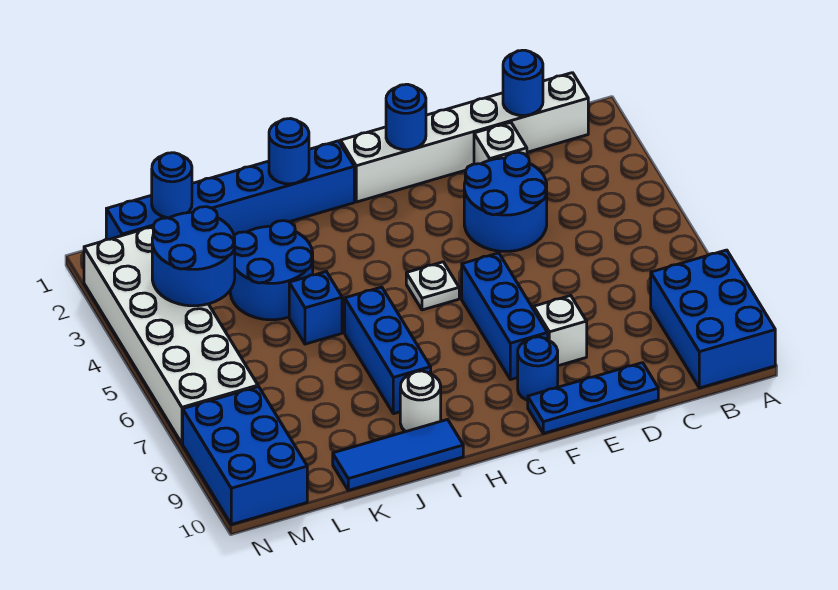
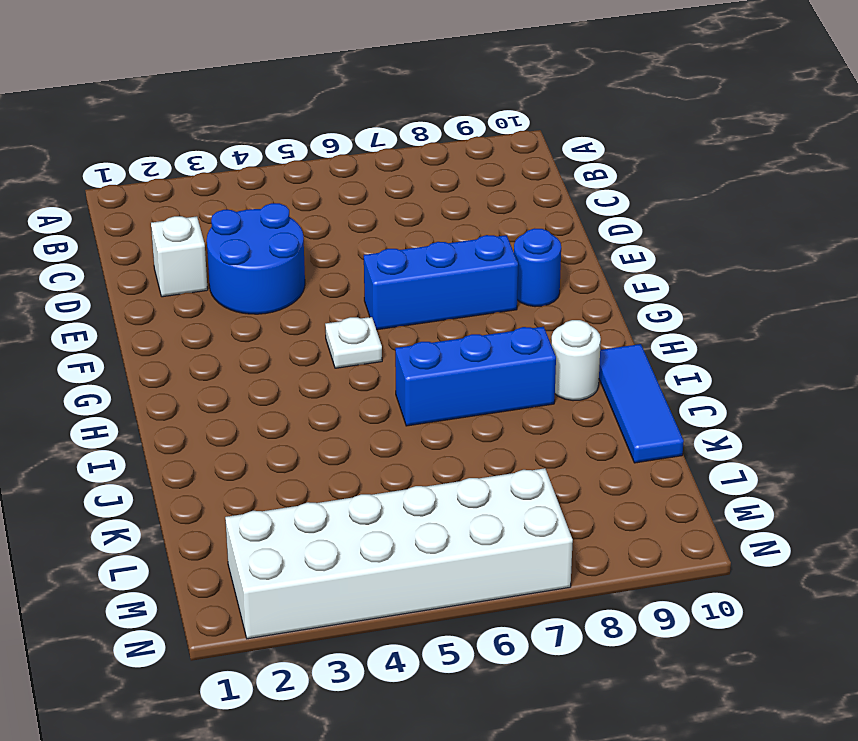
none -> blue brick A8:B10 level 1
none -> white brick B1:G1 level 1
none -> blue plate D10:F10 level 1

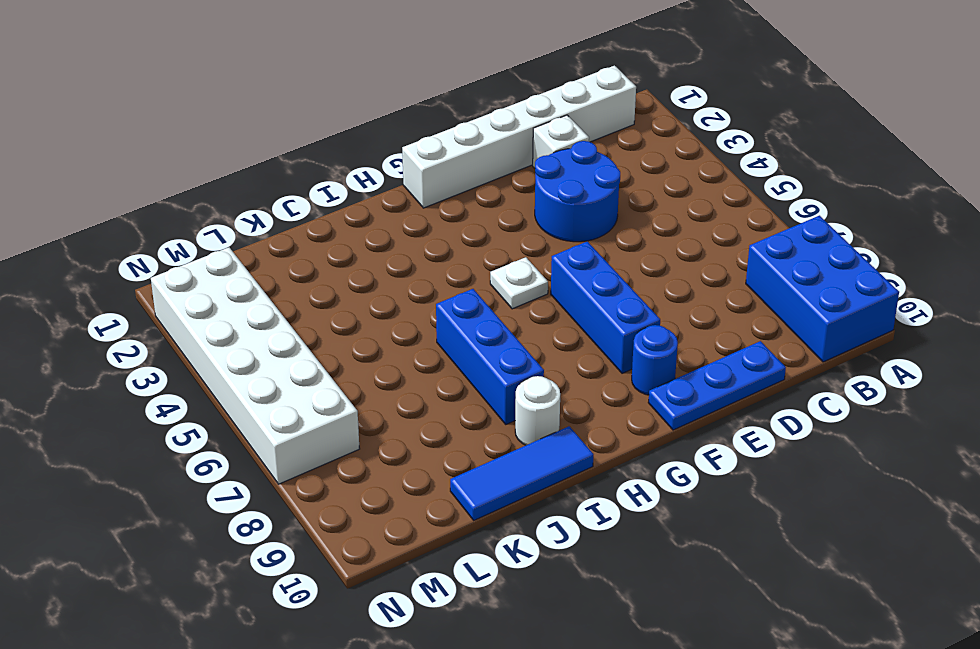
none -> white brick E8 level 1
none -> blue brick H1:M1 level 1
none -> blue round brick J3:K4 level 1

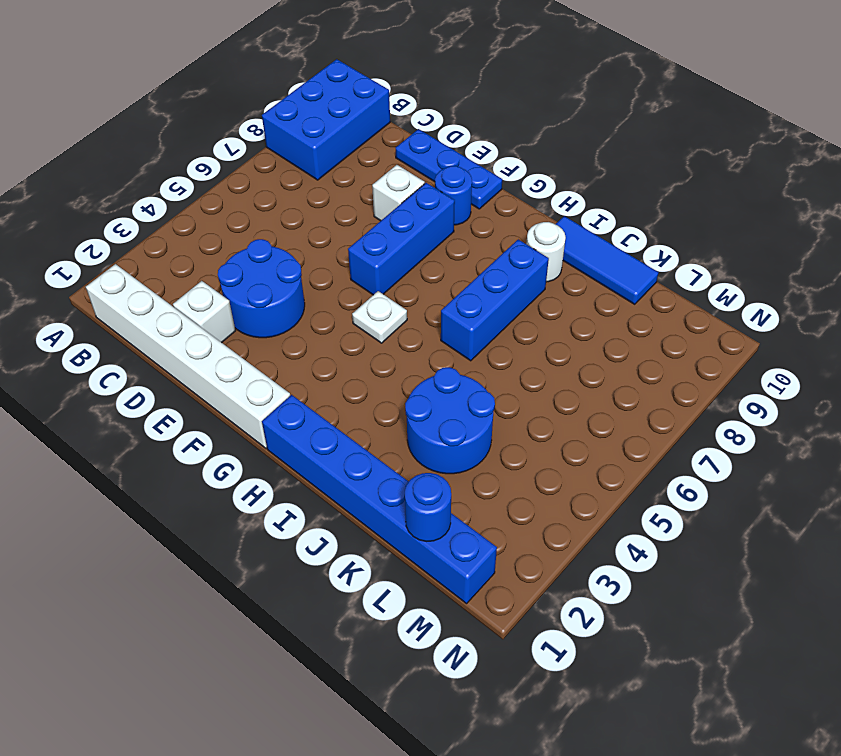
none -> blue brick J5 level 1
none -> white brick M2:N7 level 1
none -> blue brick M8:N10 level 1

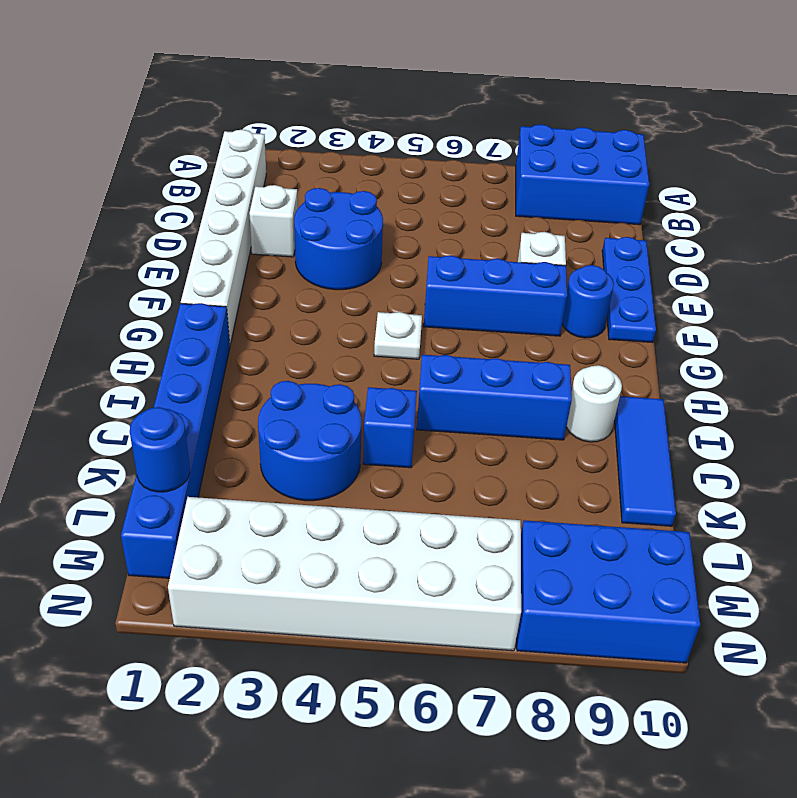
none -> blue round brick C1 level 2
none -> blue round brick F1 level 2
none -> blue round brick I1 level 2

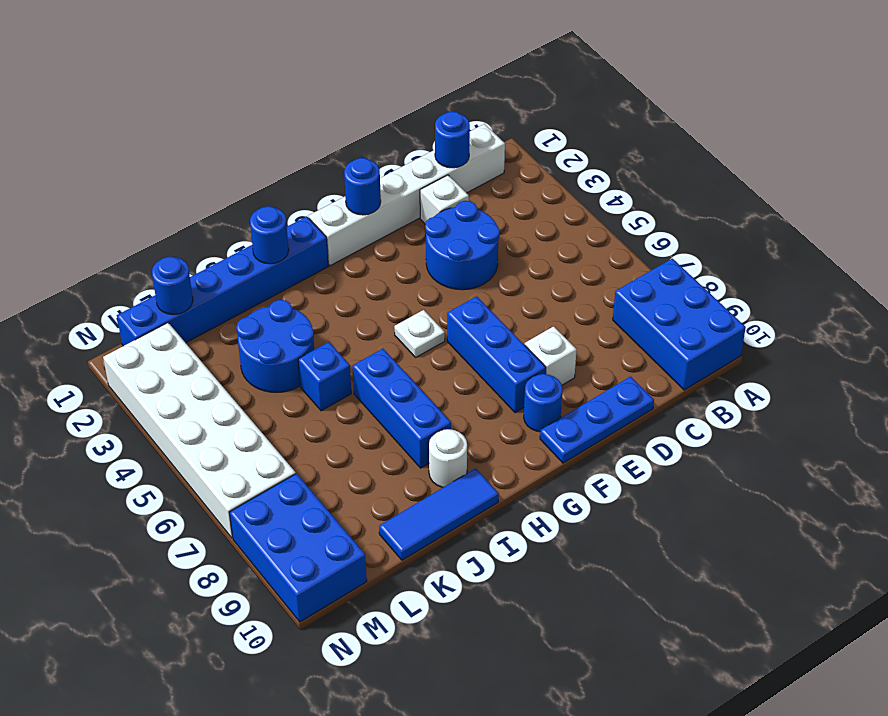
none -> blue round brick L3:M4 level 2

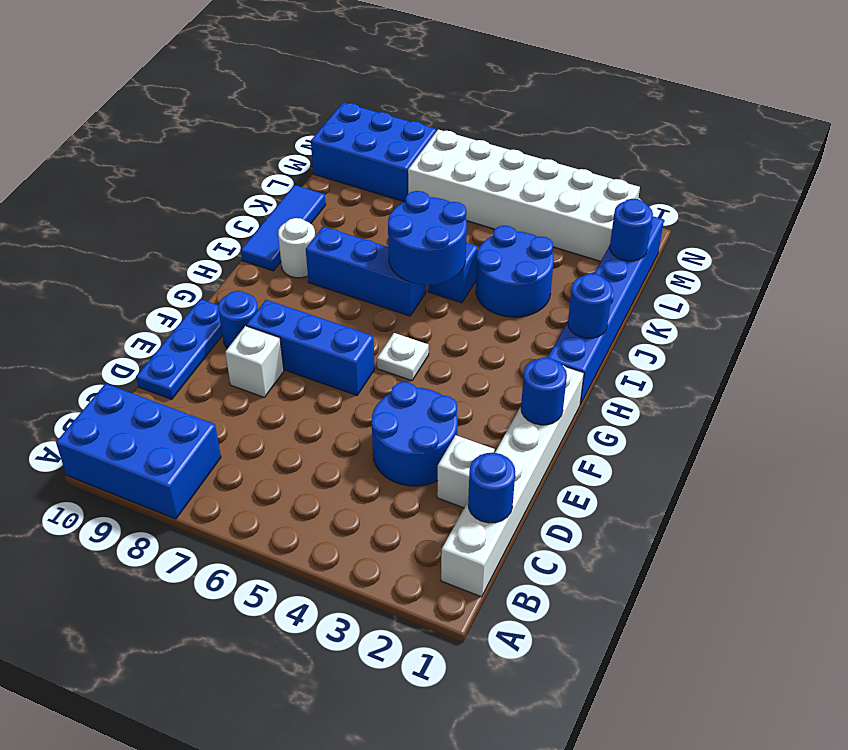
blue round brick I5:J6 level 2 -> blue round brick L3:M4 level 2

